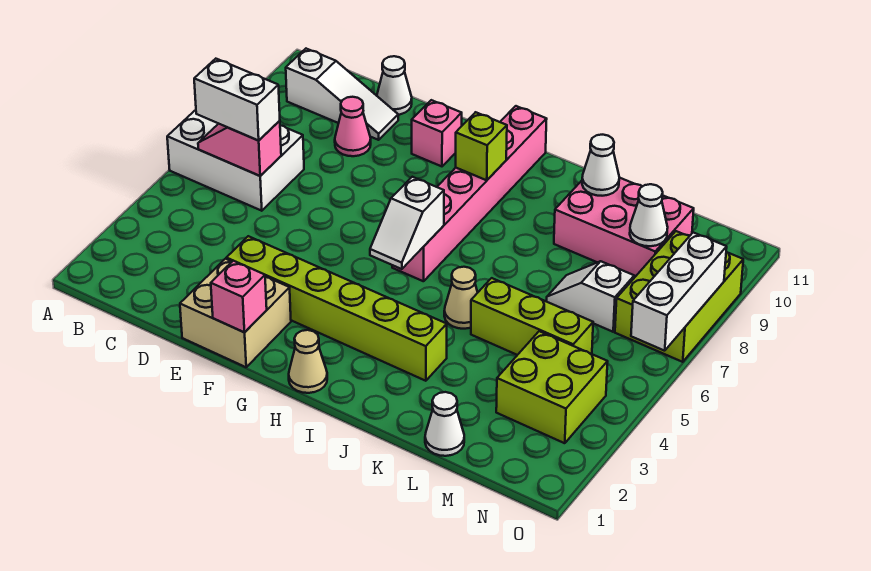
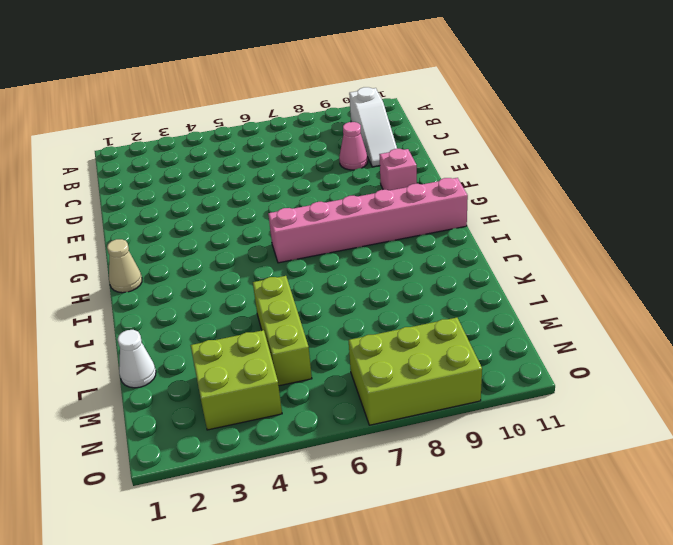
none -> white brick A6:C7 level 1
none -> white cone D11 level 1
none -> tan brick E1:F2 level 1

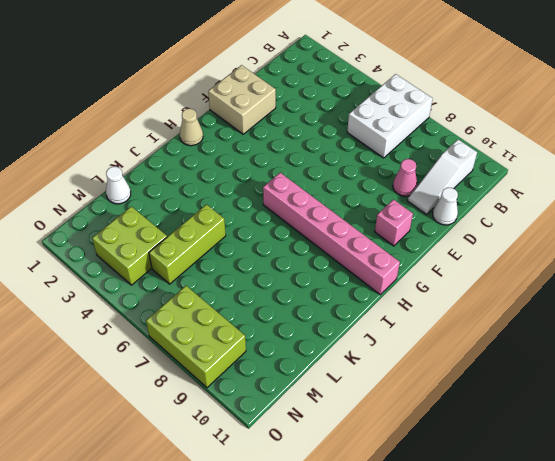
none -> lime brick E3:J3 level 1
none -> tan cone J5 level 1
none -> pink brick K9:M10 level 1

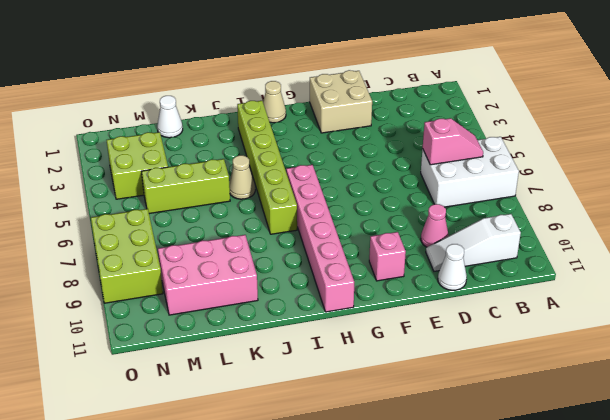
lime brick I2:I7 level 1 -> lime brick E3:J3 level 1
none -> white slope L7:M7 level 1 top M
none -> pink brick F1 level 2
none -> white slope H5:H6 level 2 top 6

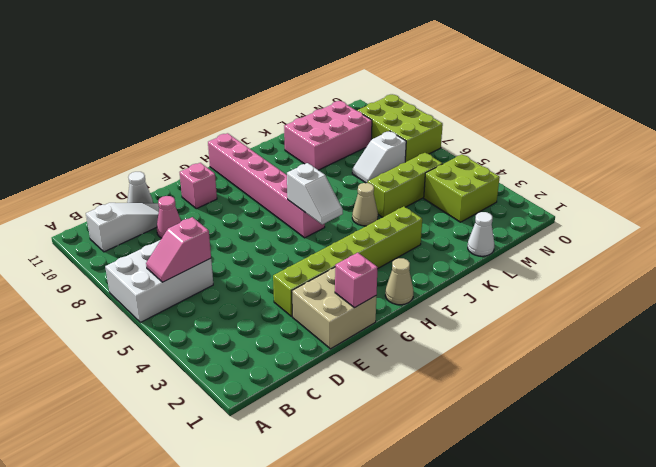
none -> lime brick H9 level 2
none -> white cone K10 level 2
none -> white cone M9 level 2

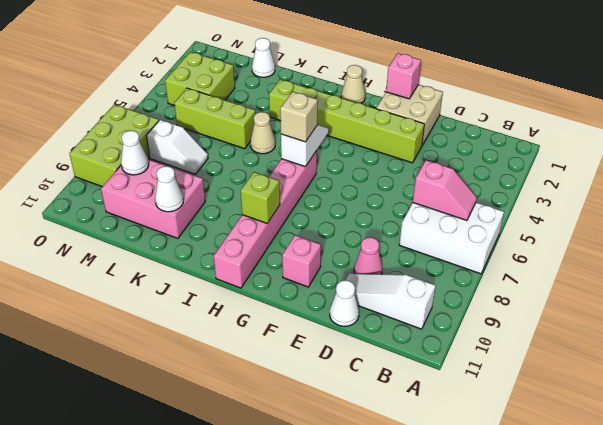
tan brick H6 level 3 -> none
none -> white brick O6:O8 level 2
none -> white brick B6:C6 level 3

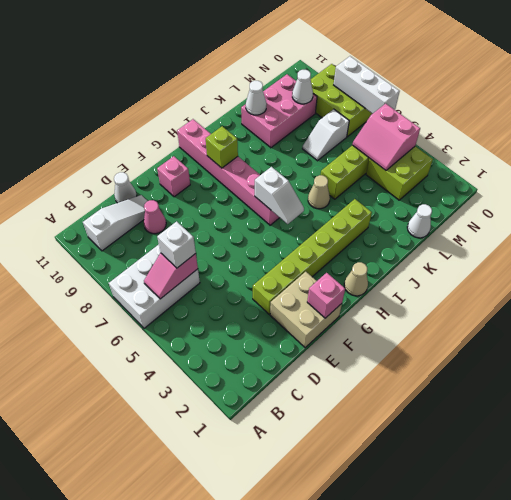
white brick C6 level 3 -> white brick B6:C6 level 3
pink slope M4:N5 level 2 top N -> none

